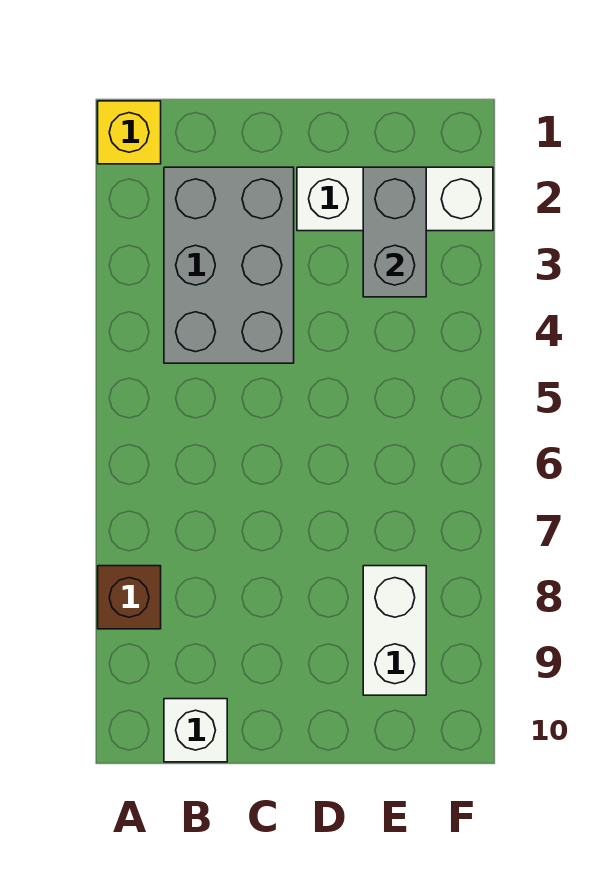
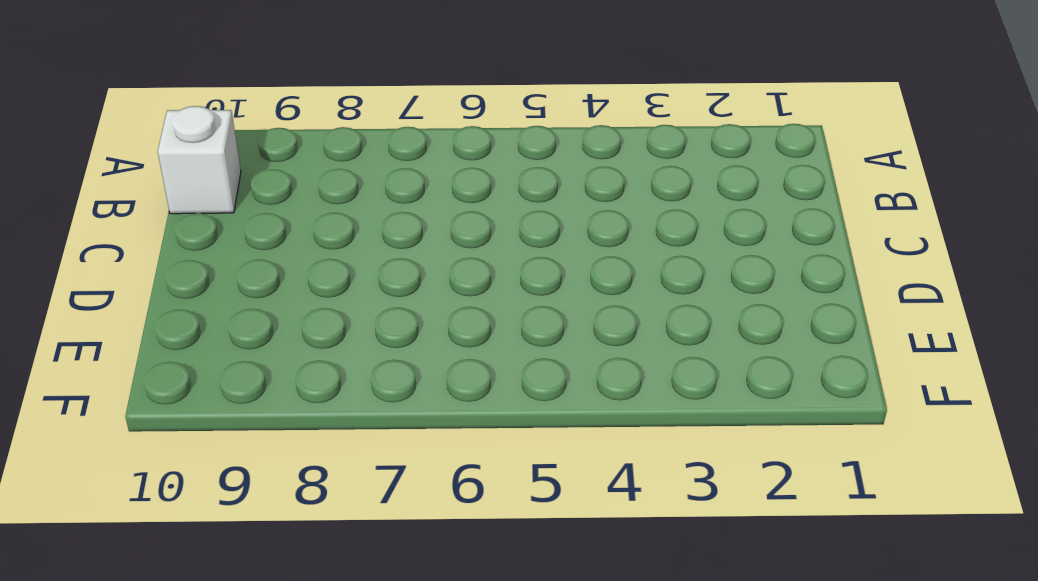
none -> yellow brick A1 level 1
none -> brown brick A8 level 1

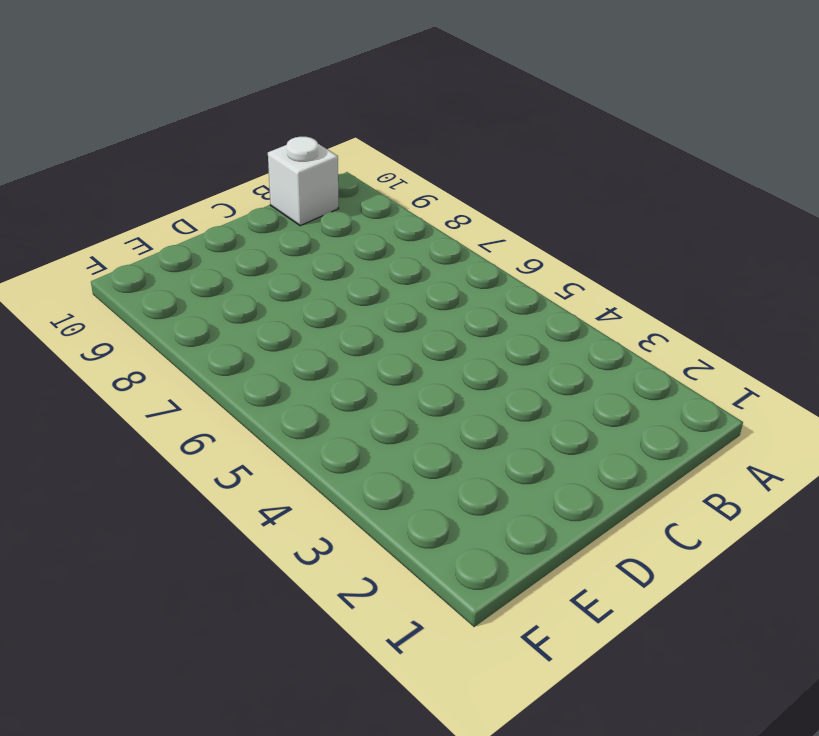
none -> yellow brick A1 level 1
none -> brown brick A8 level 1

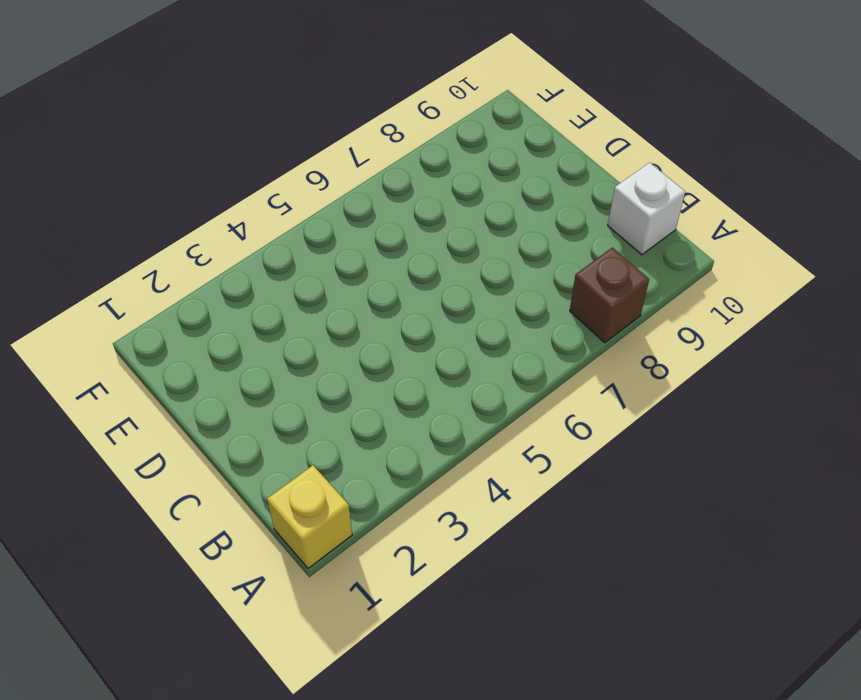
none -> grey brick B2:C4 level 1
none -> white brick D2:F2 level 1

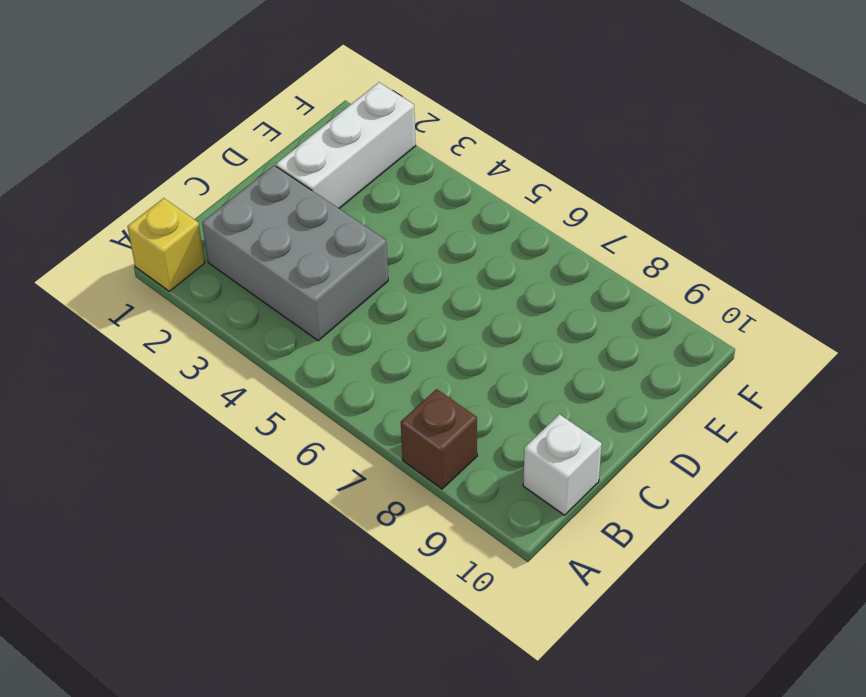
none -> white brick E8:E9 level 1
none -> grey brick E2:E3 level 2

